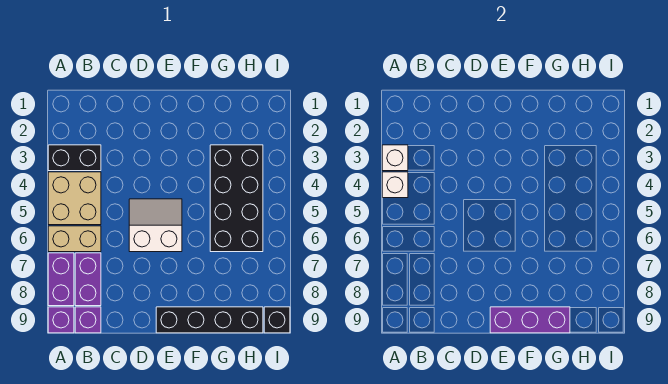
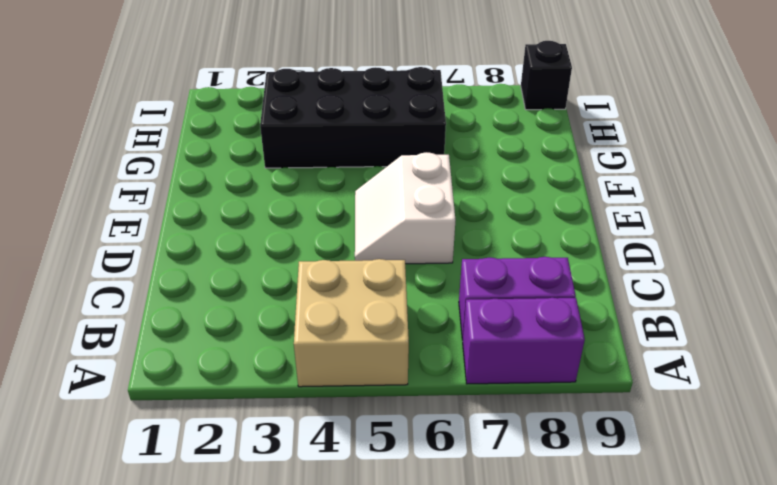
none -> black brick A3:B3 level 1
none -> tan brick A6:B6 level 1
none -> purple brick A9 level 1

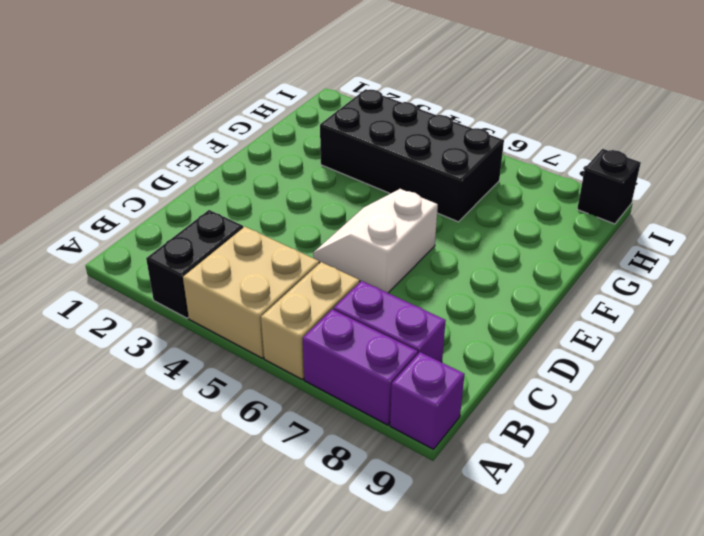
none -> purple brick B9 level 1
none -> black brick E9:H9 level 1
none -> white brick A3 level 2

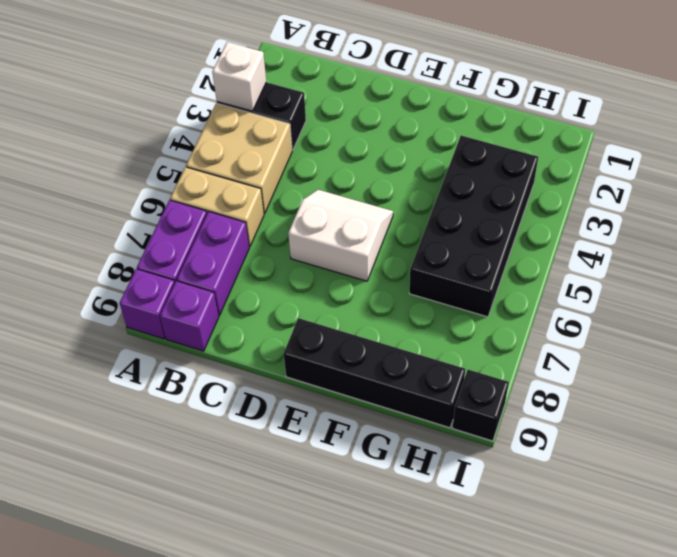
none -> white brick A4 level 2
none -> purple brick E9:G9 level 2

